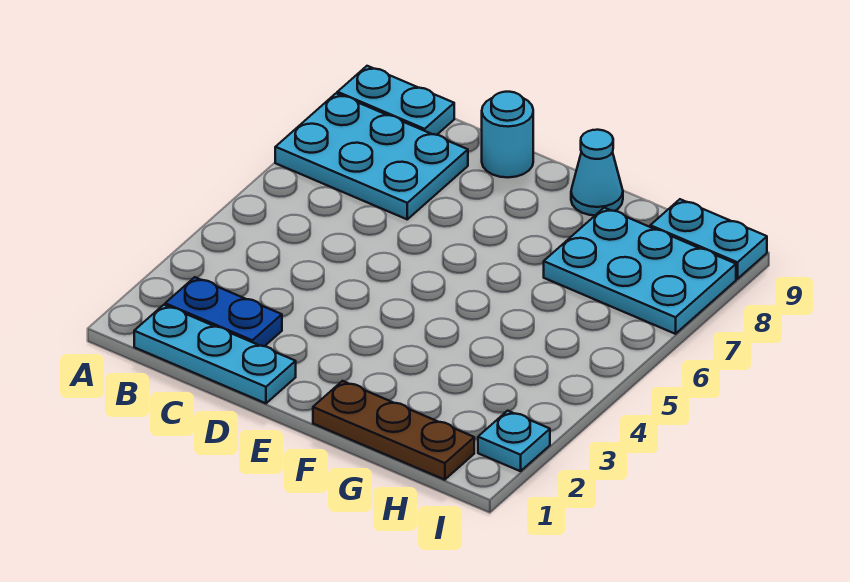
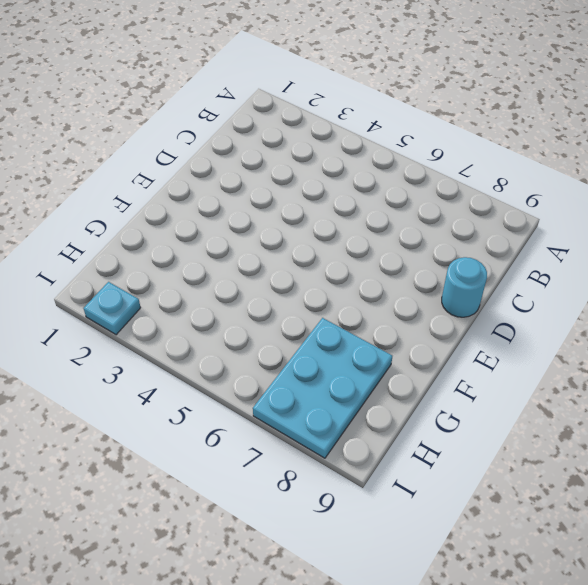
none -> cyan plate A7:C8 level 1
none -> cyan plate A9:B9 level 1

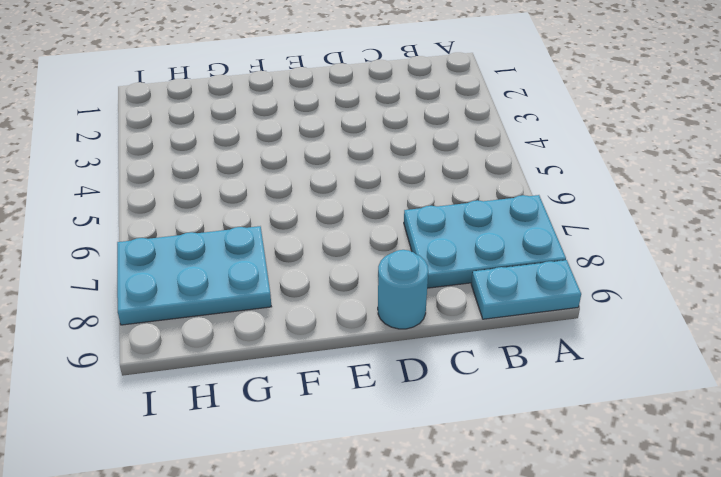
none -> cyan plate B1:D1 level 1
none -> blue plate B2:C2 level 1

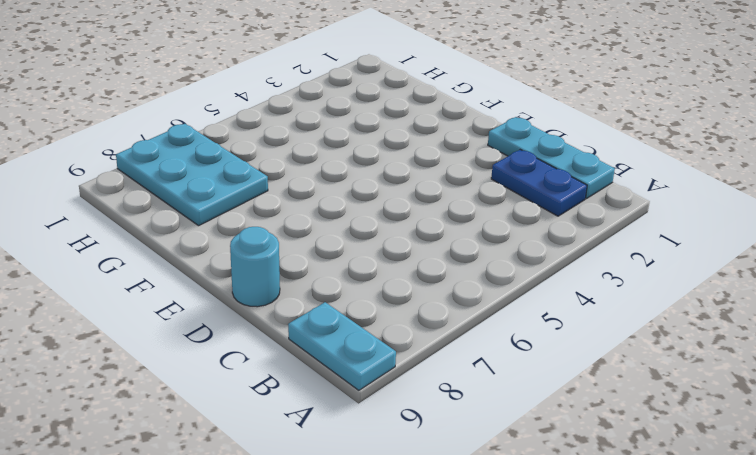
none -> cyan plate A7:C8 level 1
none -> brown plate F1:H1 level 1

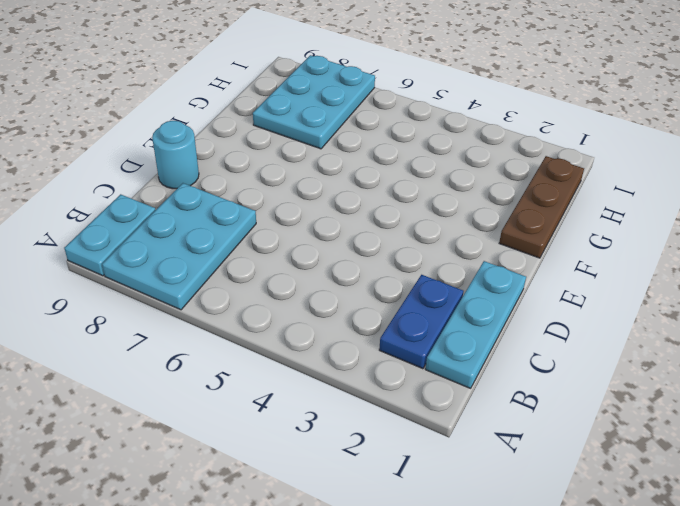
none -> cyan cone F9 level 1
none -> cyan plate H9:I9 level 1

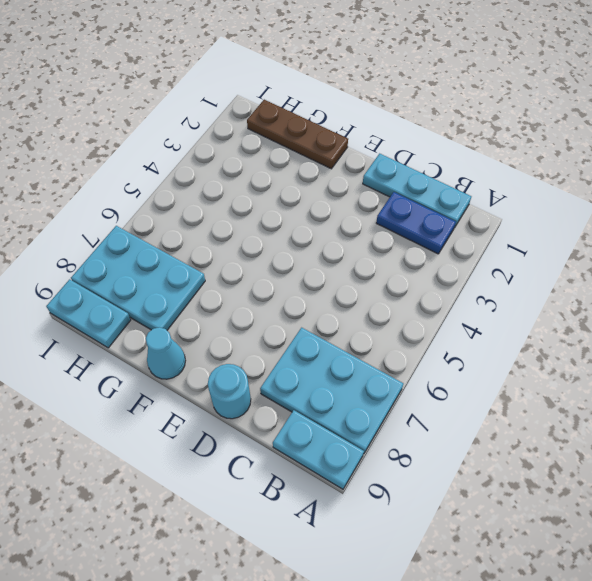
none -> cyan plate I2 level 1

